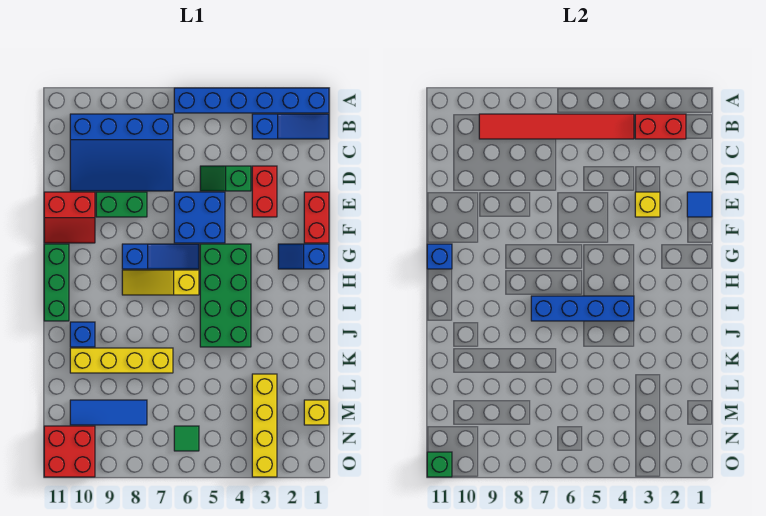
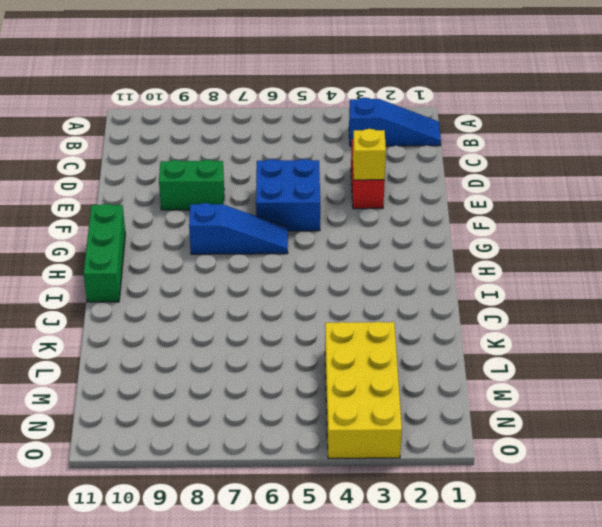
yellow brick L3:O4 level 1 -> yellow brick L3:O3 level 1
none -> blue brick A1:A6 level 1
none -> blue slope B7:D10 level 1 top B
none -> green slope D4:D5 level 1 top 4

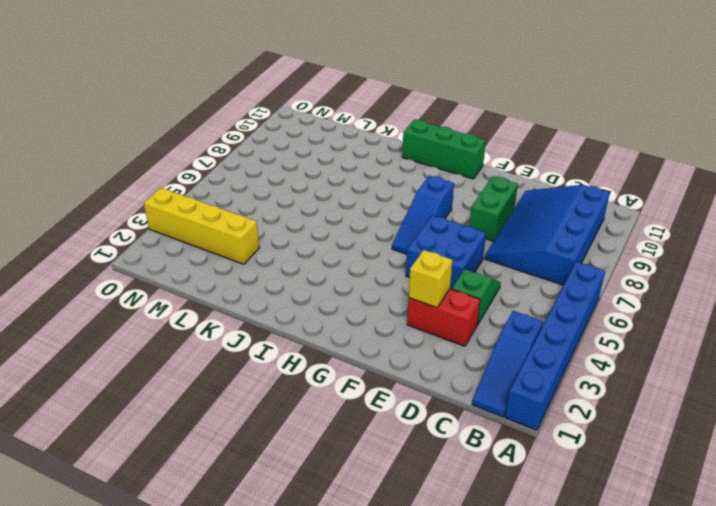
none -> red brick E1:F1 level 1
none -> red slope E10:F11 level 1 top E
none -> blue slope G1:G2 level 1 top 1

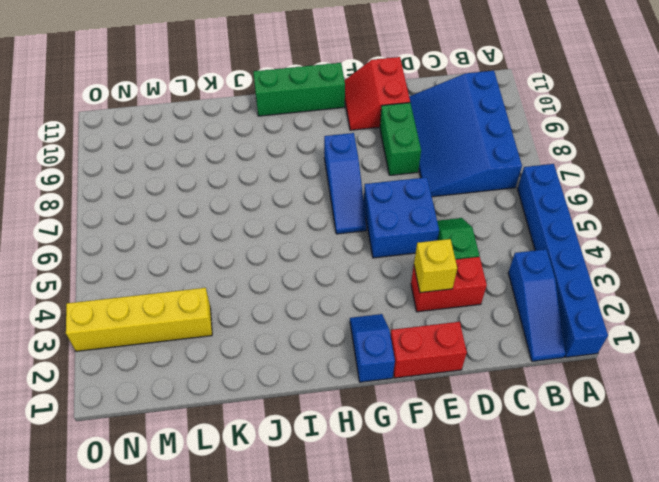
none -> green brick G4:J5 level 1
none -> yellow slope H6:H8 level 1 top 6
none -> blue brick J10 level 1

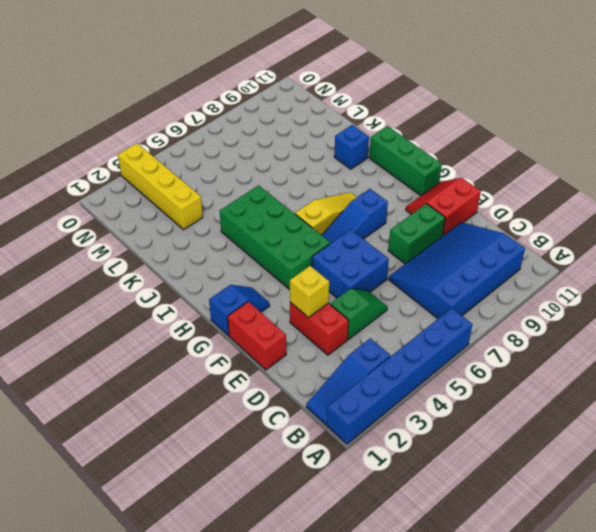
none -> yellow brick K7:K10 level 1
none -> yellow brick M1 level 1
none -> blue tile M8:M10 level 1

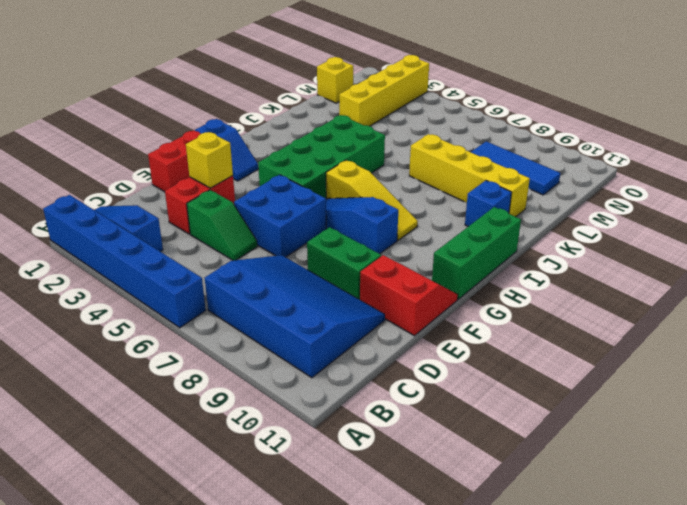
none -> green tile N6 level 1
none -> red brick N10:O11 level 1
none -> red brick B2:B3 level 2

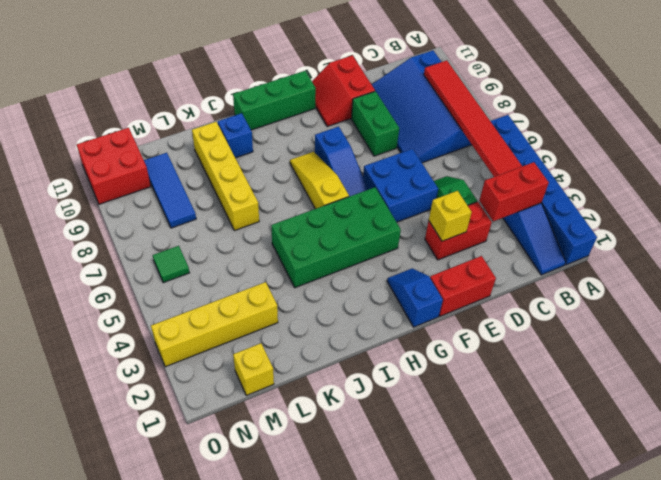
red brick B3:C3 level 2 -> red brick B2:B3 level 2
none -> blue tile E1 level 2
none -> blue brick G11 level 2
none -> blue brick I4:I7 level 2

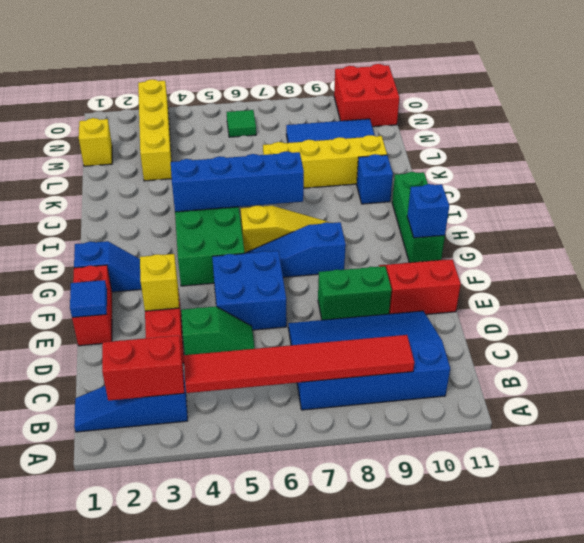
none -> blue brick A1:A6 level 1
none -> green brick O11 level 2

